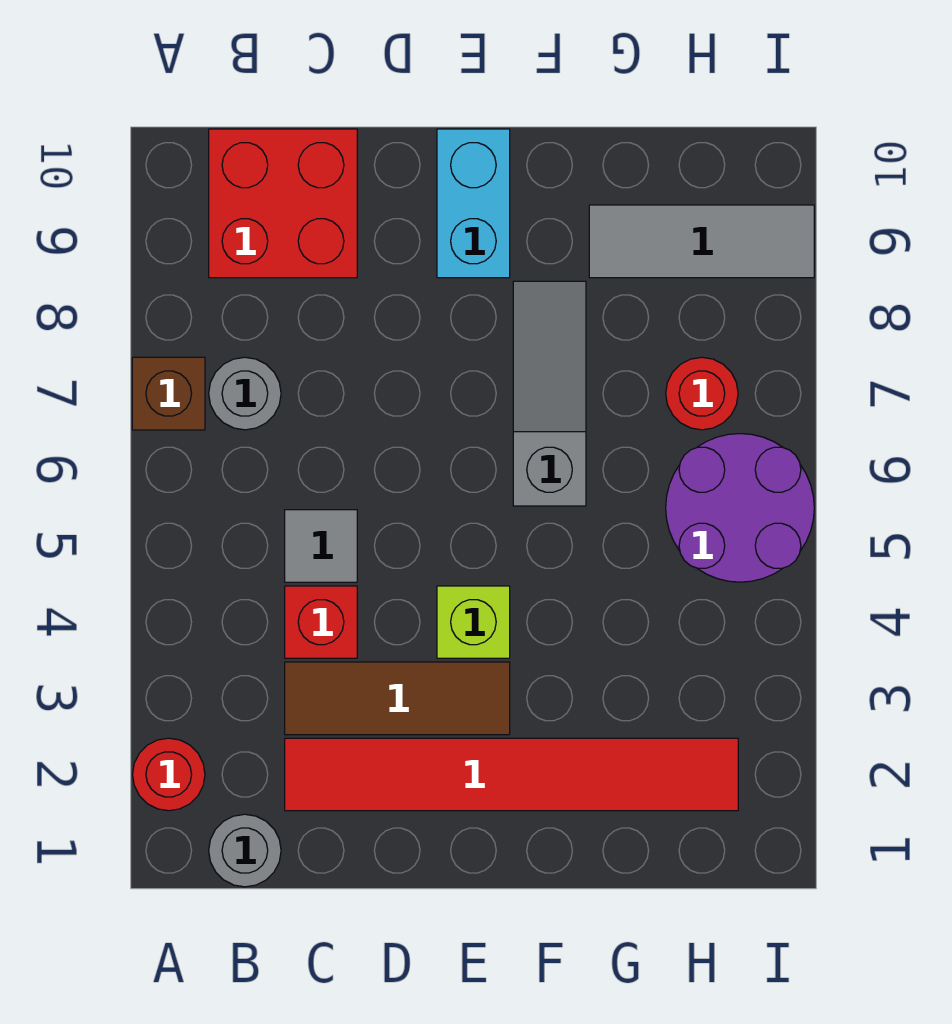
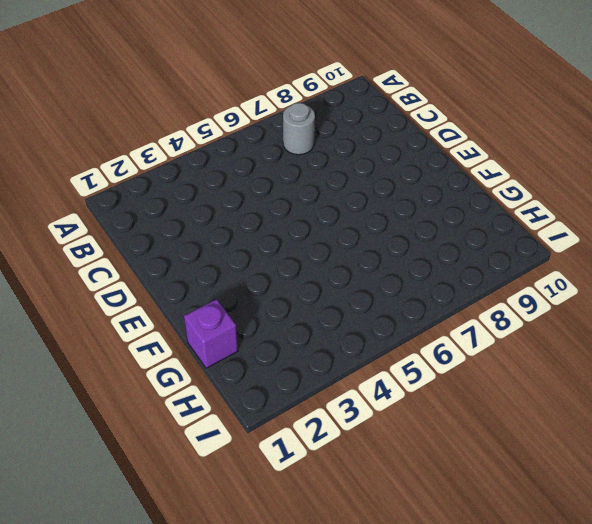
purple brick G1 level 1 -> none
none -> red round brick A2 level 1
none -> brown brick A7 level 1
none -> grey round brick B1 level 1

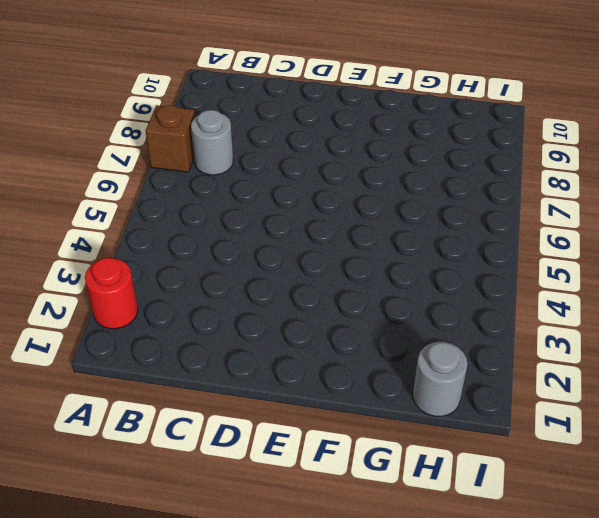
grey round brick H1 level 1 -> grey round brick B1 level 1
none -> red brick B9:C10 level 1
none -> red tile C2:H2 level 1
none -> brown tile C3:E3 level 1

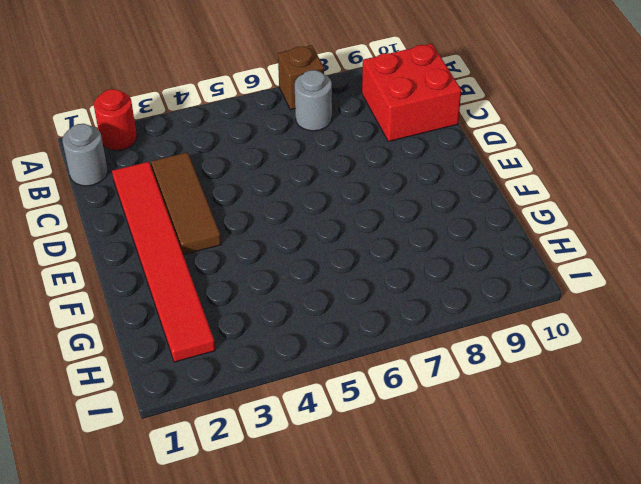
none -> red brick C4 level 1
none -> grey tile C5 level 1
none -> lime brick E4 level 1

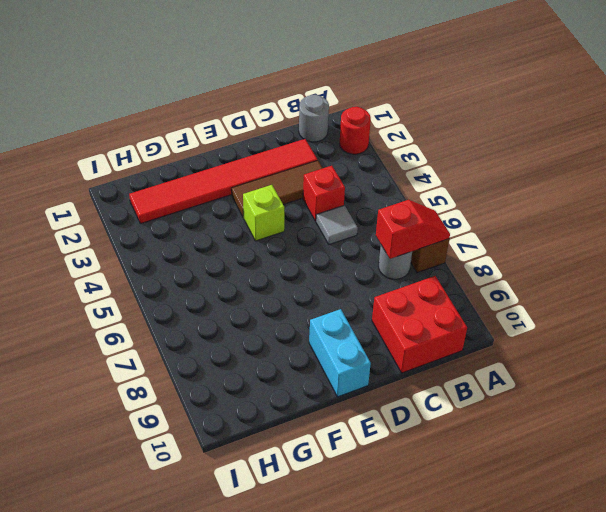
red slope A7:B7 level 2 top B -> none
none -> grey slope F6:F8 level 1 top 6
none -> grey tile G9:I9 level 1
none -> purple round brick H5:I6 level 1

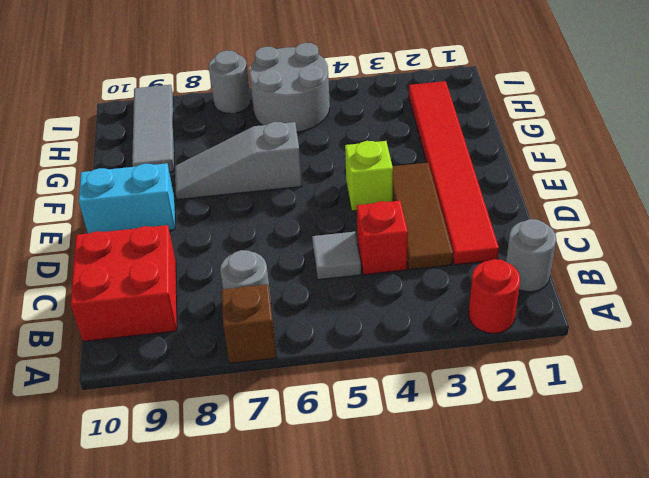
grey round brick H5:I6 level 1 -> purple round brick H5:I6 level 1
grey round brick I7 level 1 -> none
none -> red round brick H7 level 1

